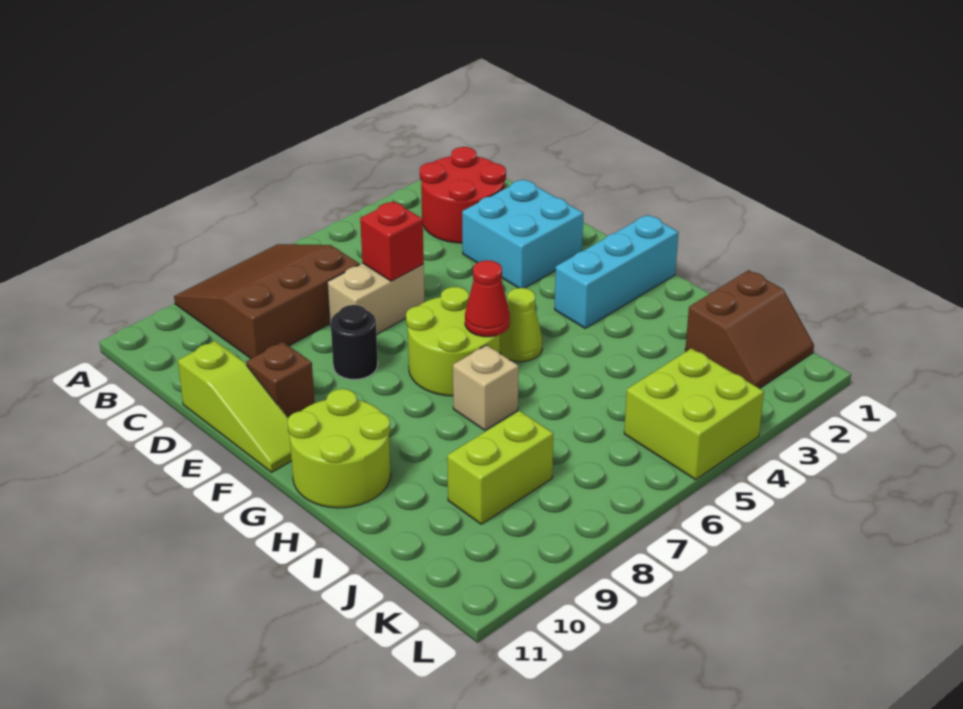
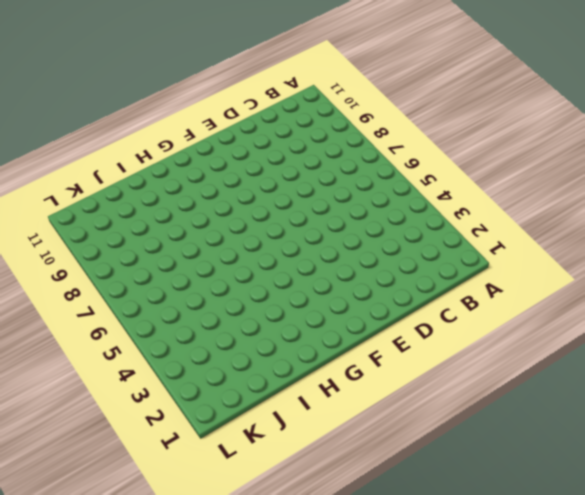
none -> brown slope A7:C9 level 1 top C
none -> red round brick B2:C3 level 1
none -> cyan brick D2:E3 level 1

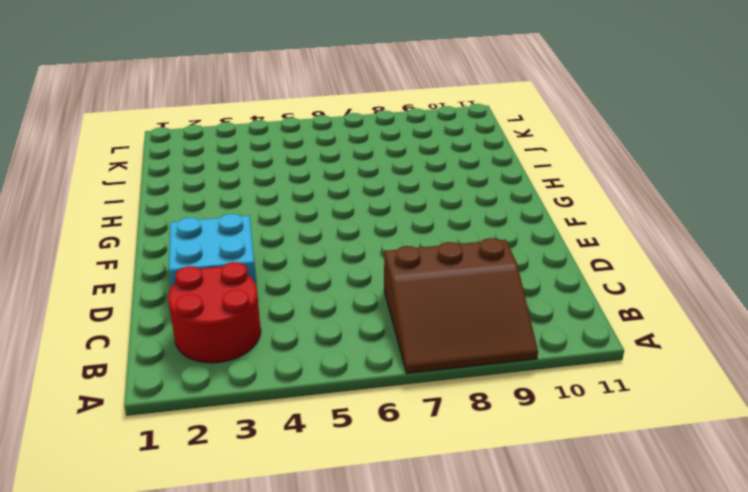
none -> tan brick D6:D7 level 1
none -> lime slope D11:F11 level 1 top D
none -> black round brick E8 level 1

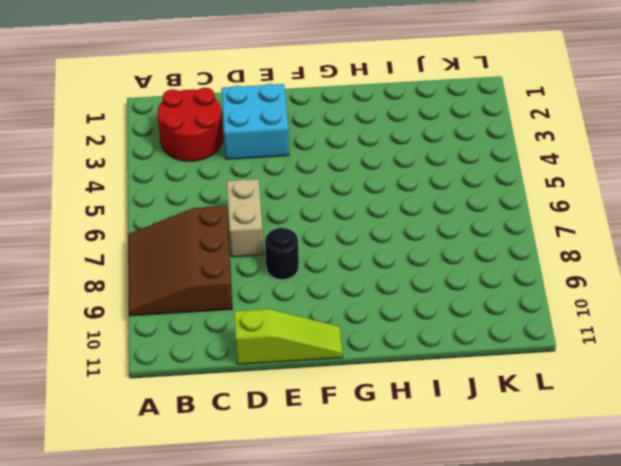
none -> brown brick E10 level 1
none -> lime round brick F6:G7 level 1
none -> cyan brick G1:G3 level 1

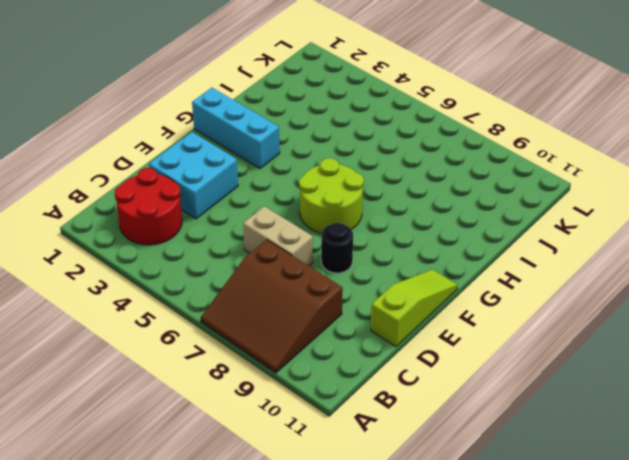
none -> brown brick E10 level 1
none -> lime cone G5 level 1
none -> lime round brick G10:H11 level 1

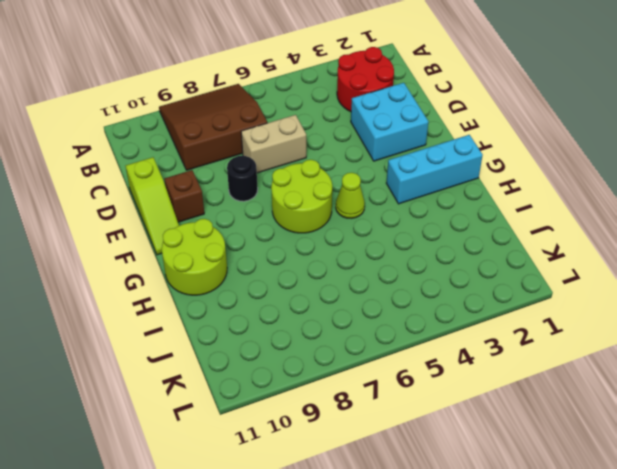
none -> tan brick H7 level 1
none -> brown slope J1:K2 level 1 top J
none -> lime brick J8:J9 level 1

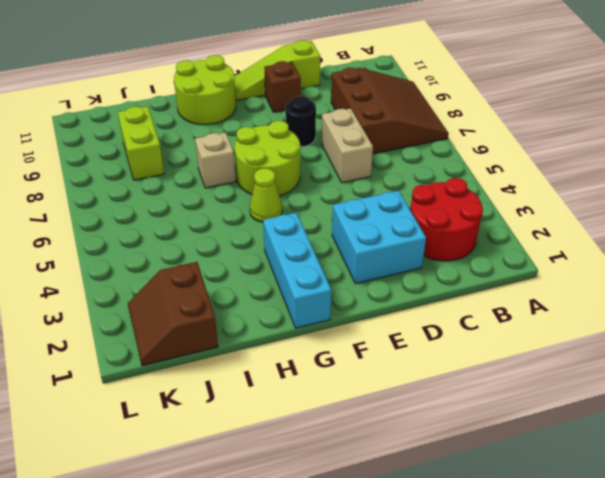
none -> lime brick K4:L5 level 1
none -> red brick D6 level 2
none -> red cone G6 level 2

